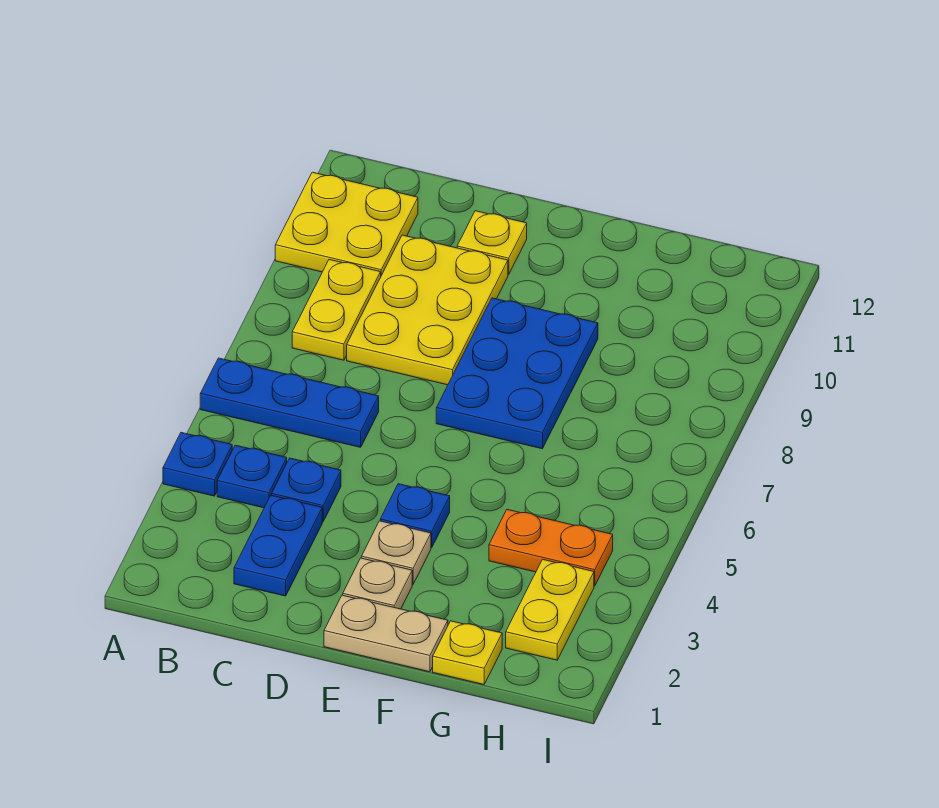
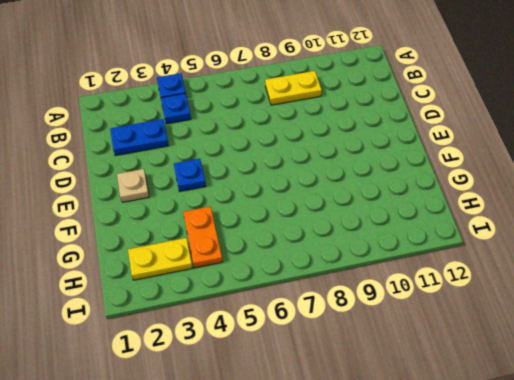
none -> blue plate A6:C6 level 1
none -> yellow plate A10:B11 level 1
none -> blue plate C4 level 1

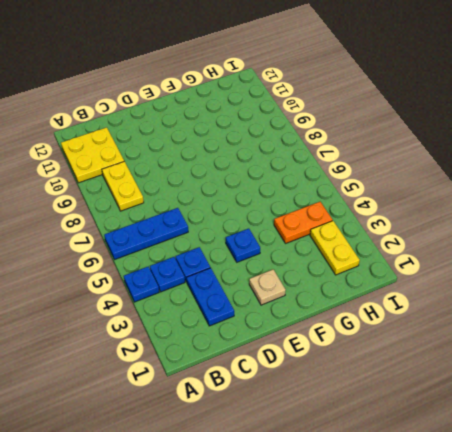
none -> yellow plate C8:D10 level 1
none -> yellow plate D11 level 1
none -> tan plate E1:F1 level 1

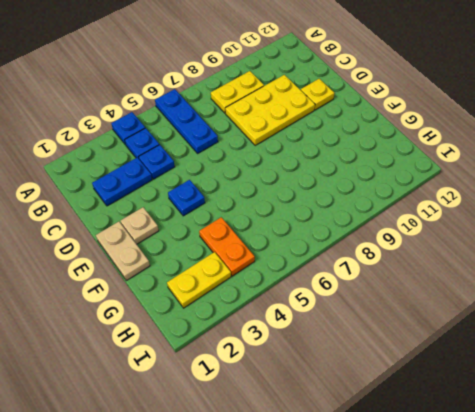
none -> yellow plate A10:B11 level 1
none -> tan plate E3 level 1
none -> blue plate E7:F9 level 1

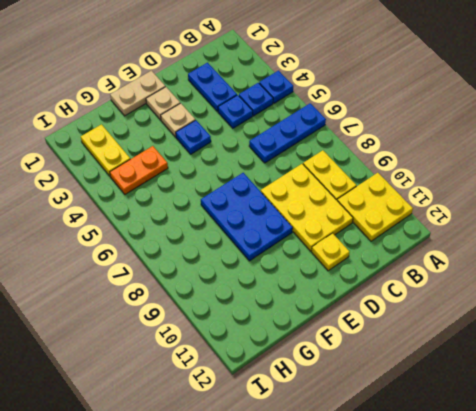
none -> yellow plate G1 level 1

